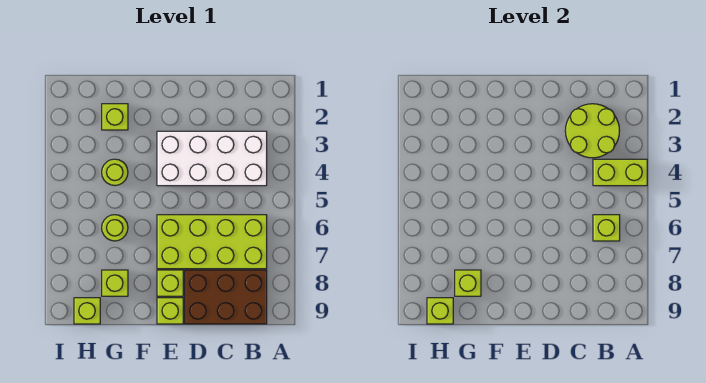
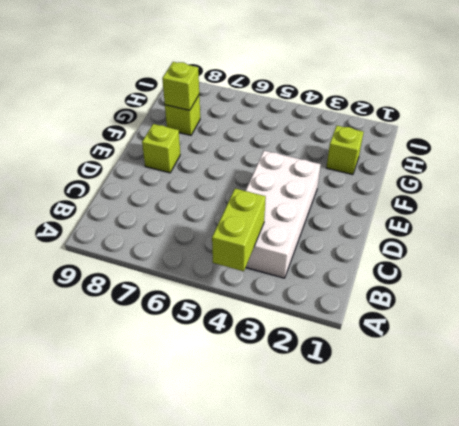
none -> lime brick B6:E7 level 1
none -> brown brick B8:D9 level 1
none -> lime brick E9 level 1

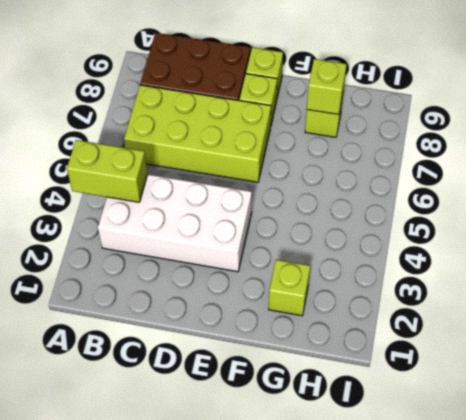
none -> lime round brick G4 level 1
none -> lime round brick G6 level 1
none -> lime brick H9 level 1

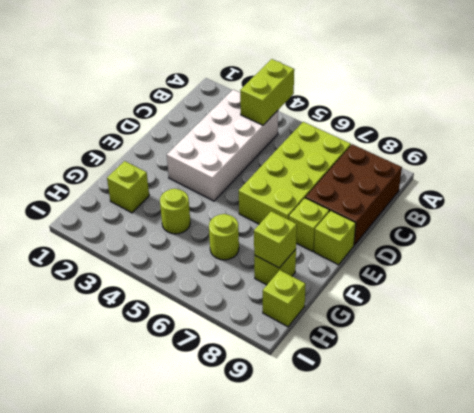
none -> lime round brick B2:C3 level 2
none -> lime brick B6 level 2
none -> lime brick H9 level 2

